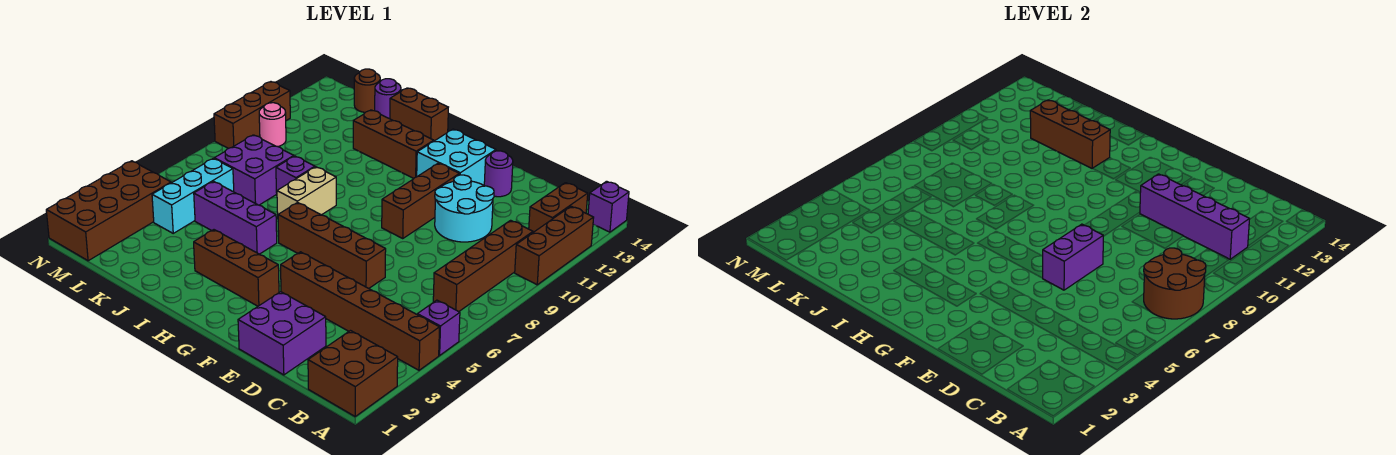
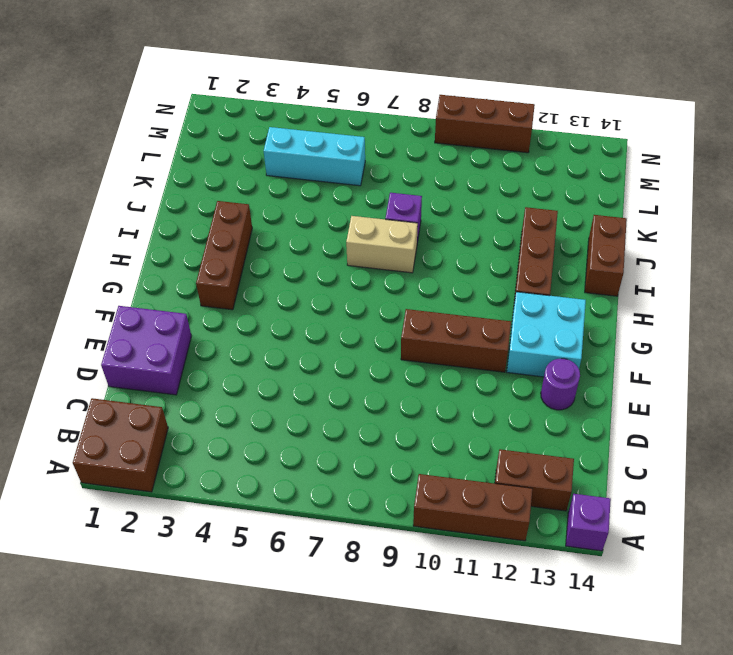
none -> brown brick A4:F4 level 1
none -> purple brick A5 level 1
none -> brown brick B7:B10 level 1
none -> cyan round brick D10:E11 level 1

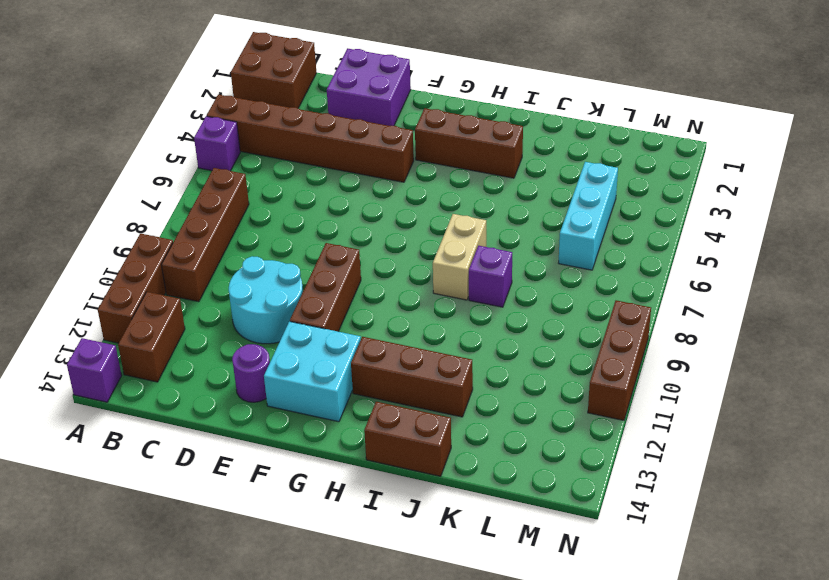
none -> brown brick E6:H6 level 1
none -> purple brick I5:K5 level 1
none -> purple brick K7:L8 level 1
none -> purple round brick K14 level 1

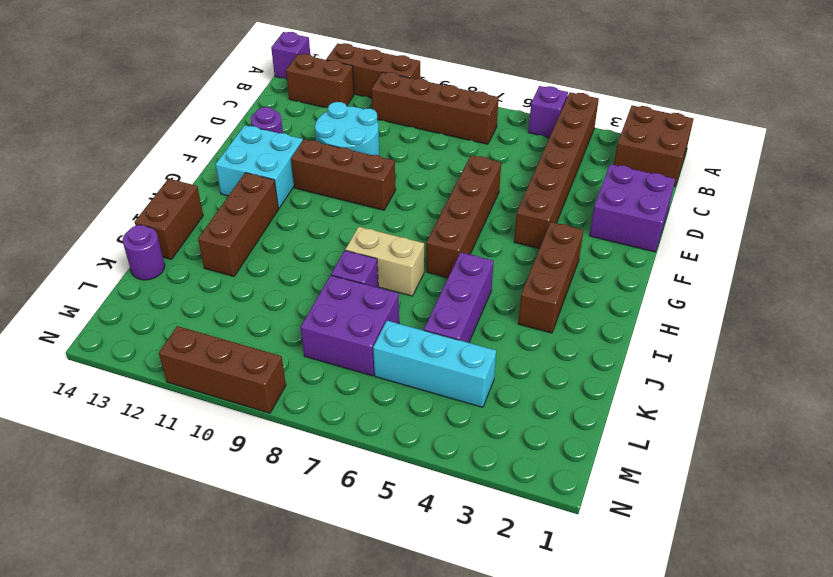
none -> brown round brick L14 level 1
none -> brown brick M1:N4 level 1
none -> pink round brick M10 level 1
none -> brown round brick A7:B8 level 2

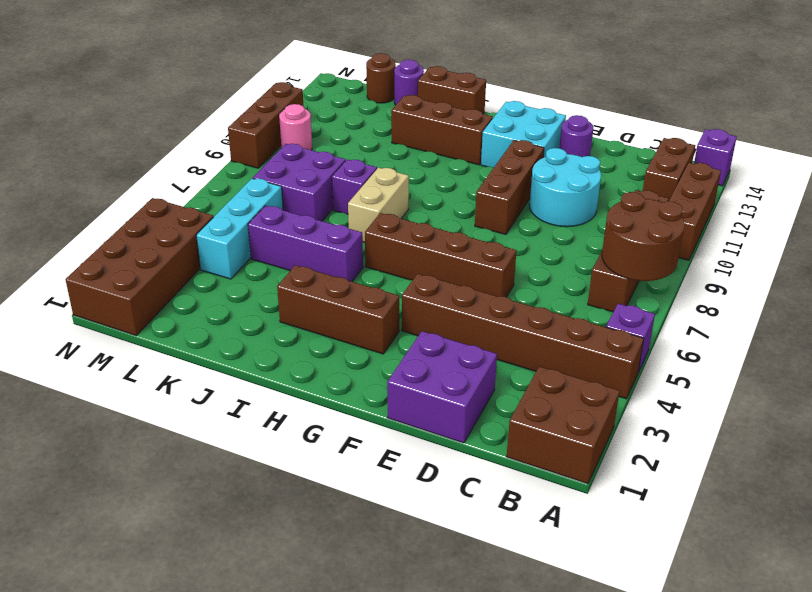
none -> purple brick B11:E11 level 2
none -> purple brick E6:E7 level 2
none -> brown brick I12:K12 level 2

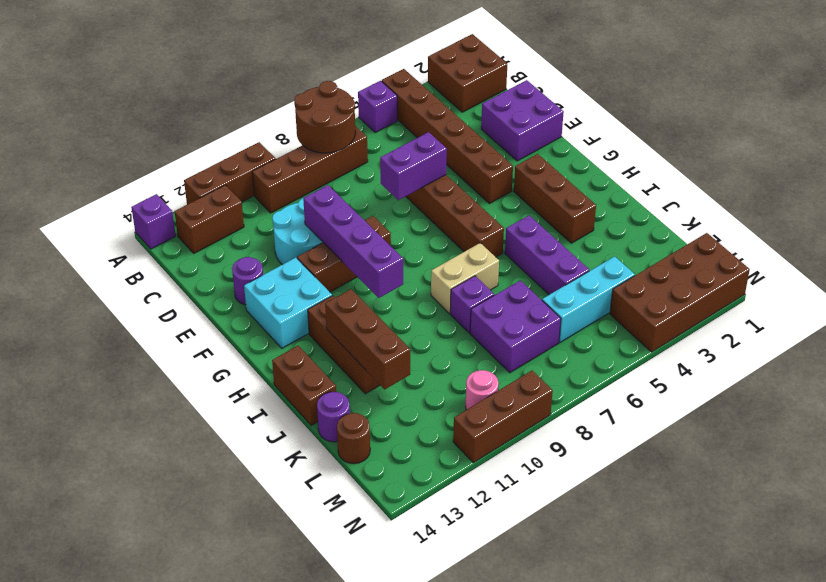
purple brick E10:H10 level 2 -> purple brick B11:E11 level 2

